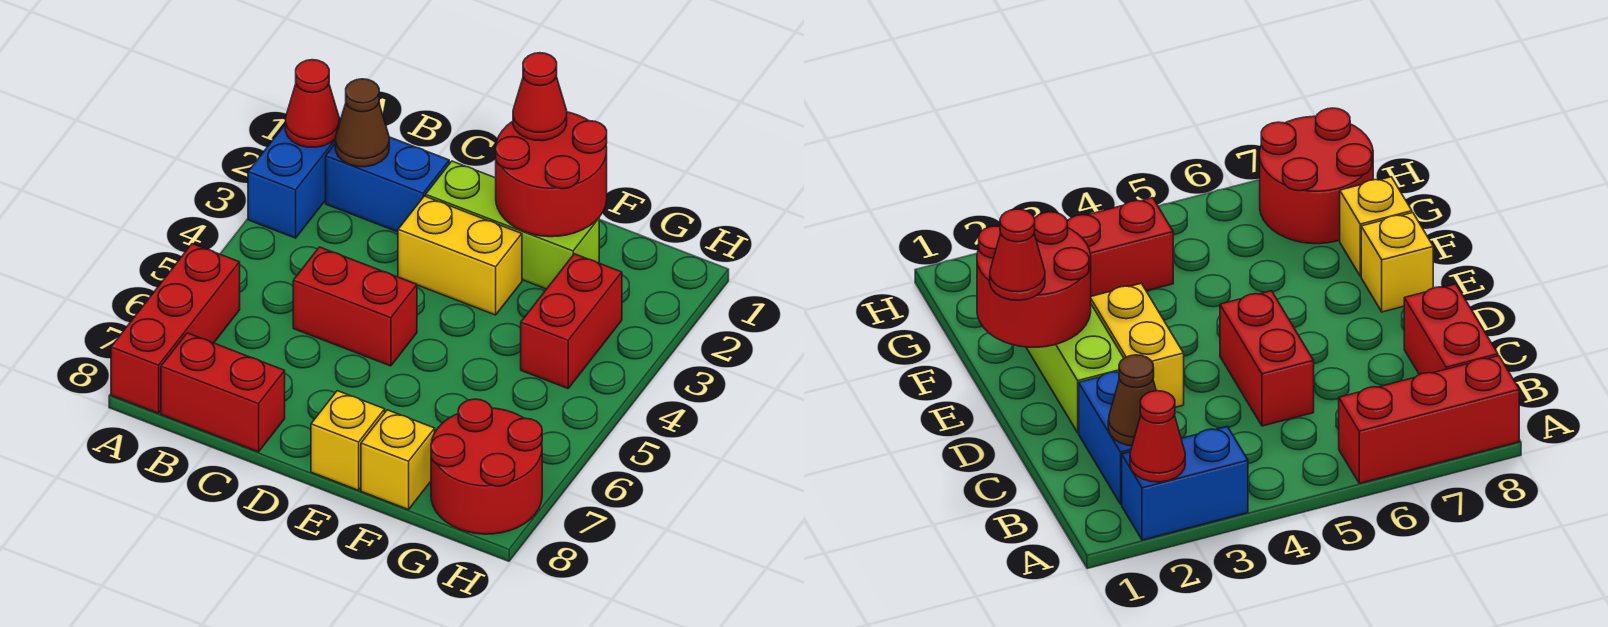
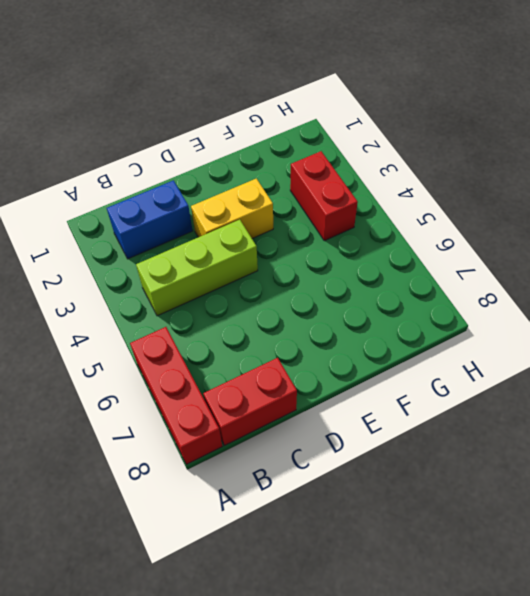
lime brick B4:D4 level 1 -> lime brick D2:F2 level 1
none -> blue brick A2:A3 level 1
none -> red brick C5:D5 level 1
none -> yellow brick E8 level 1

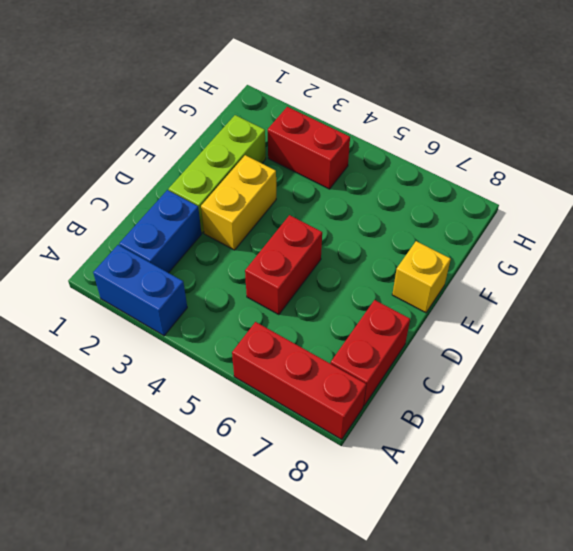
none -> yellow brick F8 level 1
none -> red round brick G7:H8 level 1
none -> red cone A2 level 2

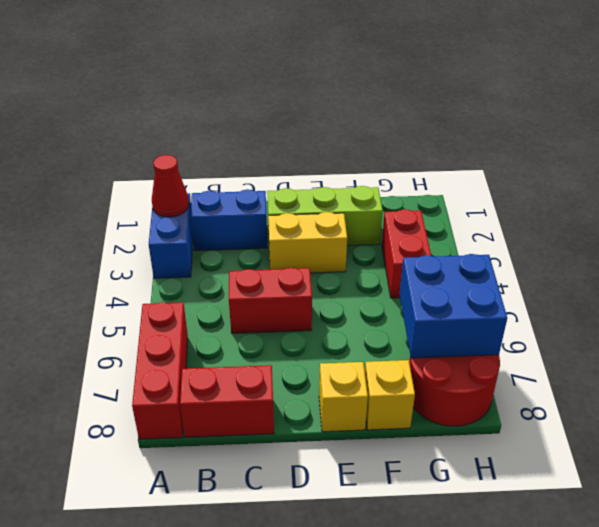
blue brick G6:H7 level 2 -> none
none -> brown cone B2 level 2
none -> red round brick E1:F2 level 2
none -> red cone E1 level 3

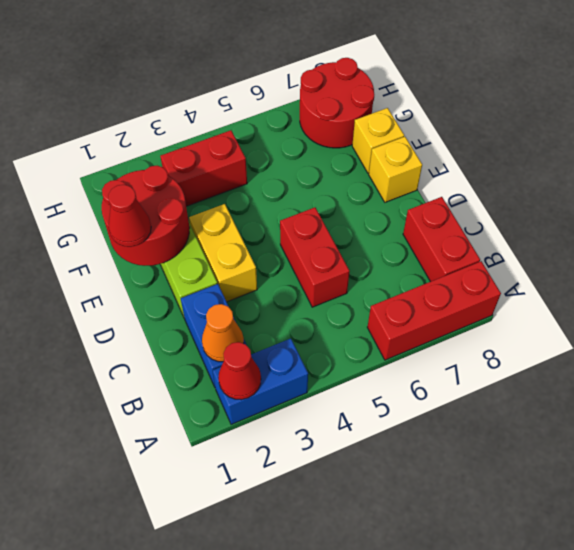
orange cone B2 level 2 -> brown cone B2 level 2

